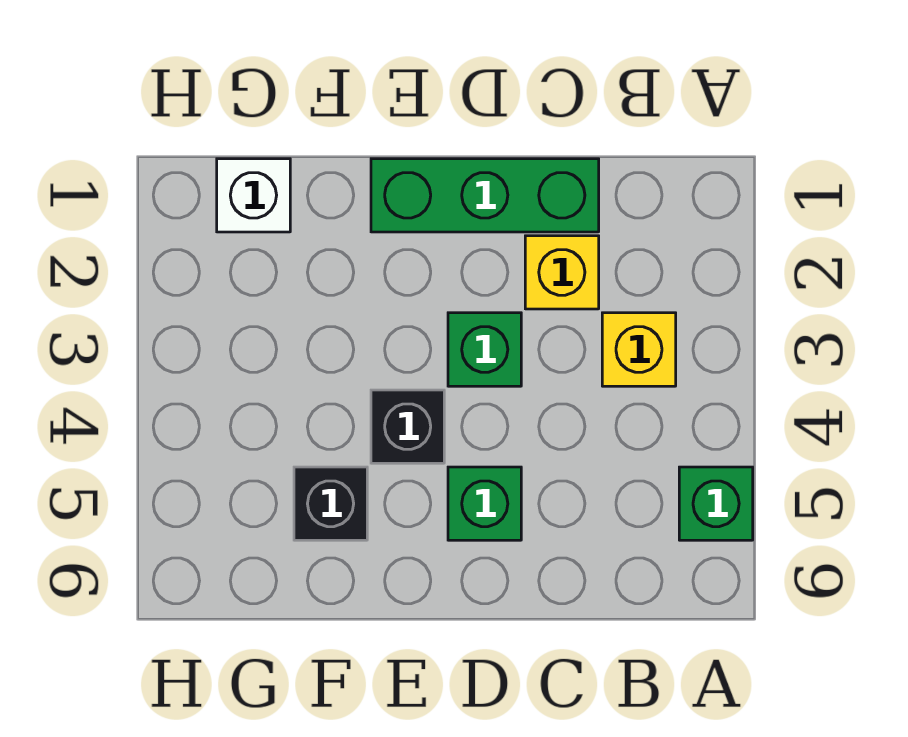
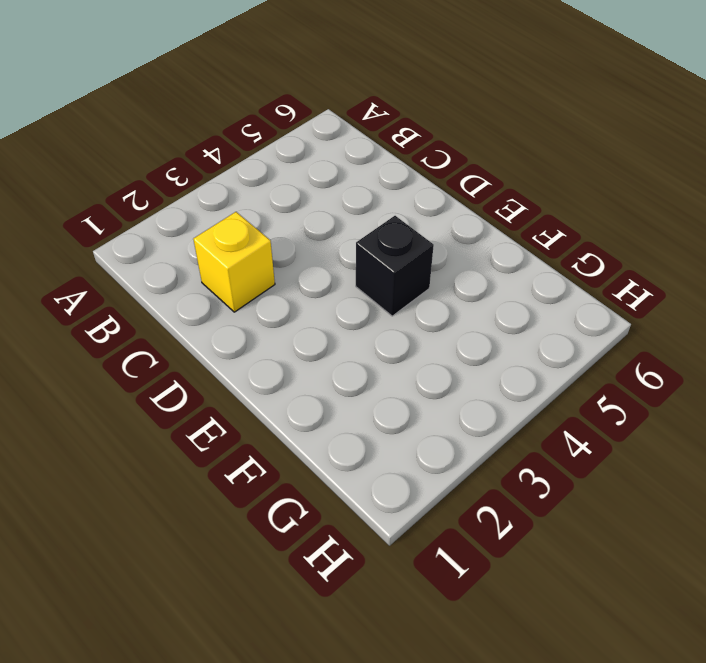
none -> green brick A5 level 1
none -> yellow brick B3 level 1

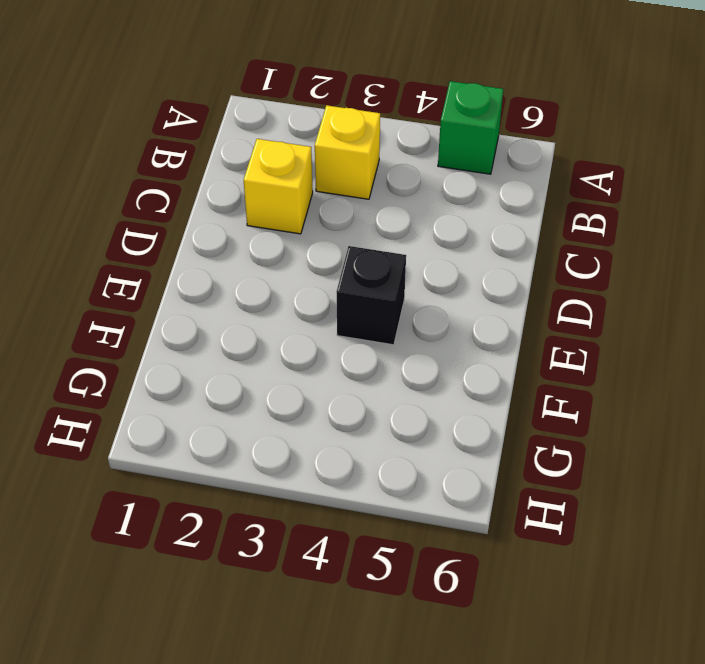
none -> green brick C1:E1 level 1
none -> green brick D3 level 1

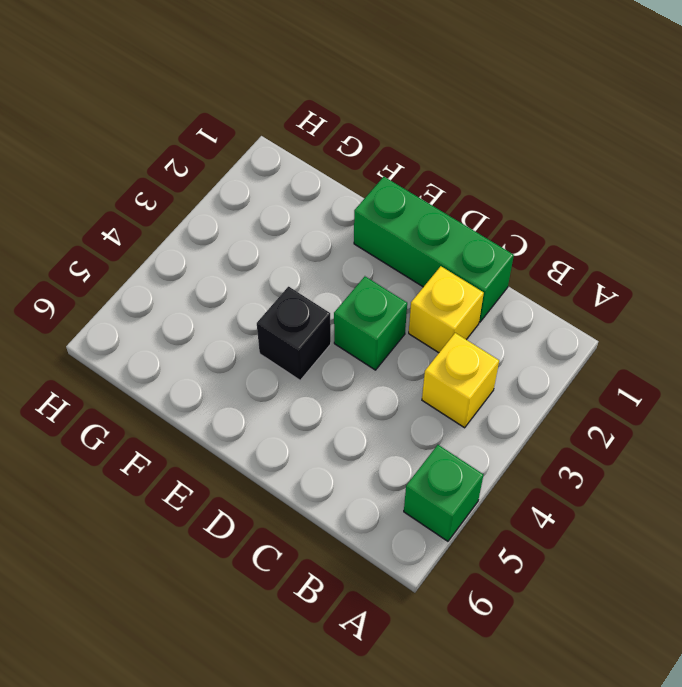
none -> green brick D5 level 1
none -> black brick F5 level 1

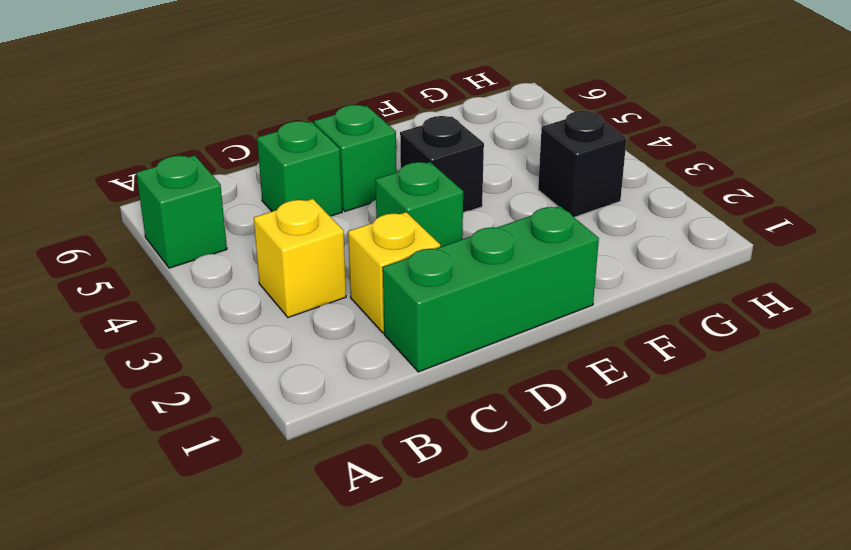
green brick C5 level 1 -> none
black brick G3 level 1 -> black brick F5 level 1
none -> white brick G1 level 1

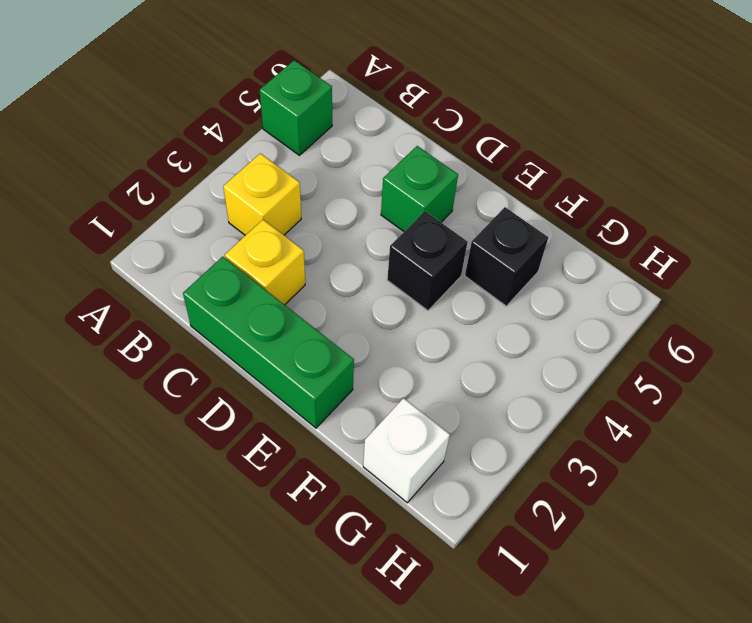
none -> green brick D3 level 1

